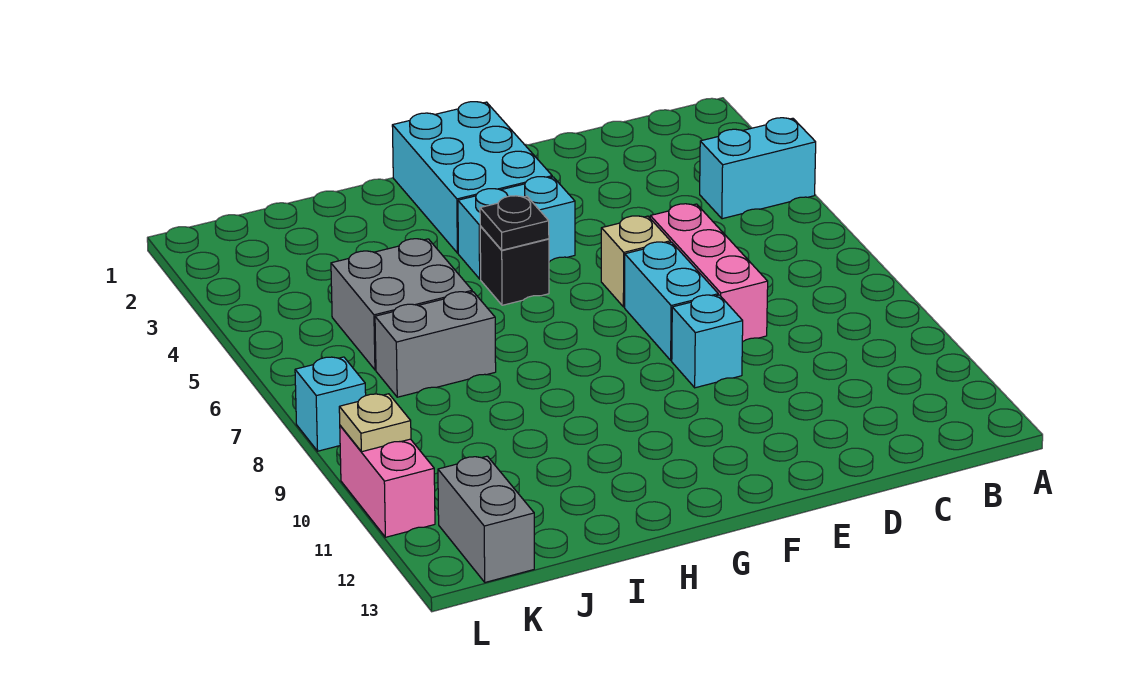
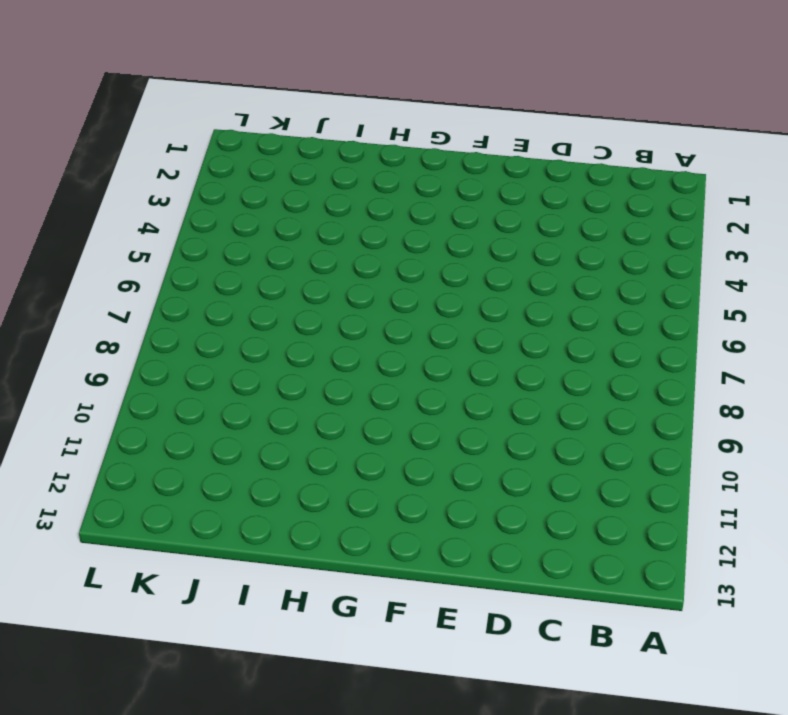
none -> cyan brick A4:B4 level 1
none -> pink brick D6:D8 level 1
none -> tan brick E6 level 1

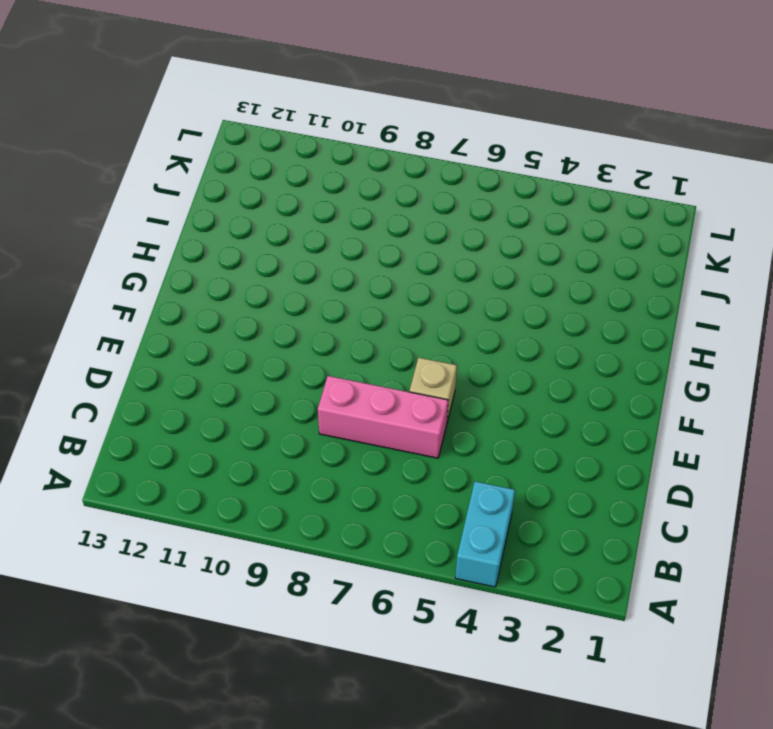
none -> cyan brick E7:E8 level 1
none -> cyan brick E9 level 1
none -> cyan brick F1:G3 level 1

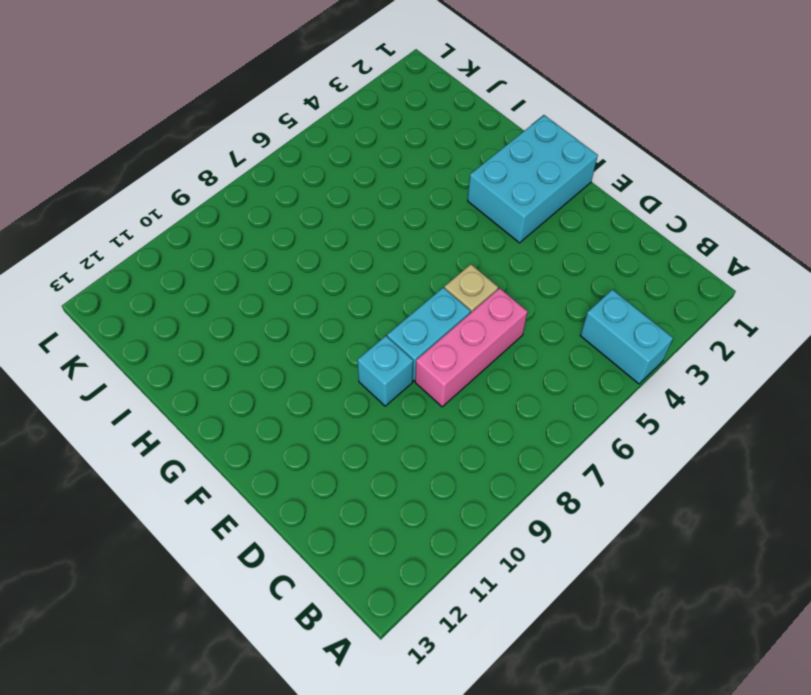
none -> cyan brick F4:G4 level 1
none -> black brick G5 level 1
none -> grey brick I5:J6 level 1

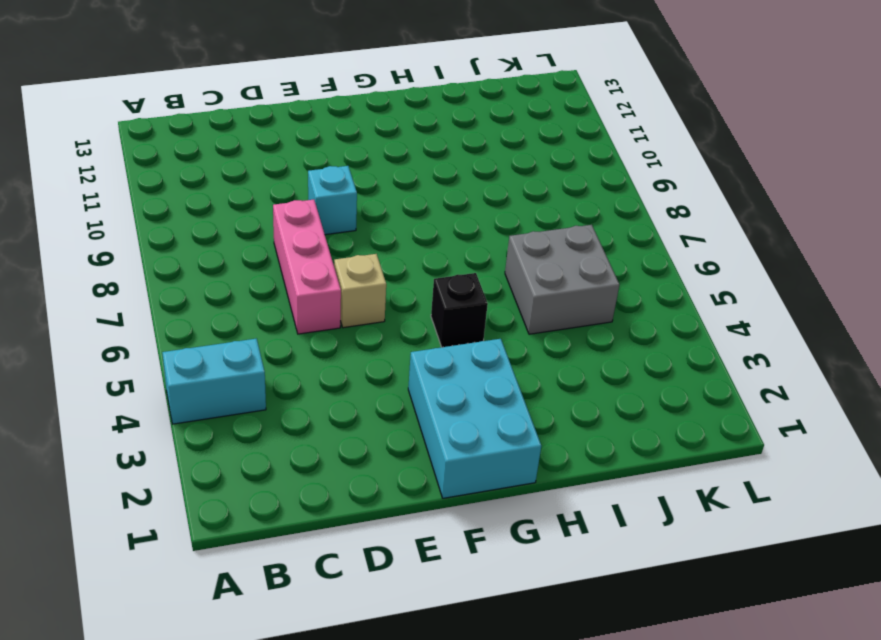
none -> cyan brick E7:E8 level 1
none -> cyan brick F4:G4 level 1
none -> grey brick I7:J7 level 1

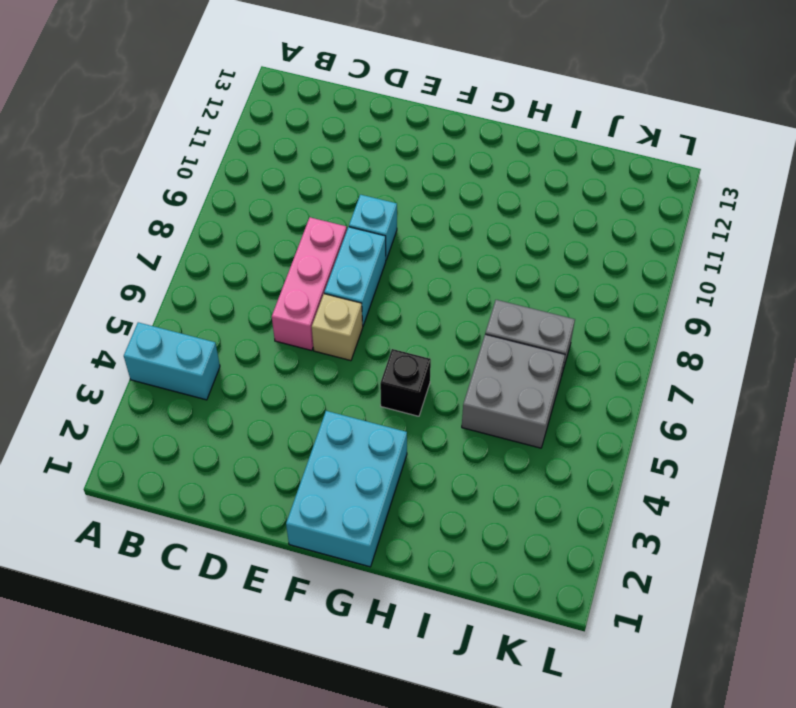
none -> cyan brick F4:G4 level 1
none -> grey brick K12:K13 level 1
none -> cyan brick L8 level 1

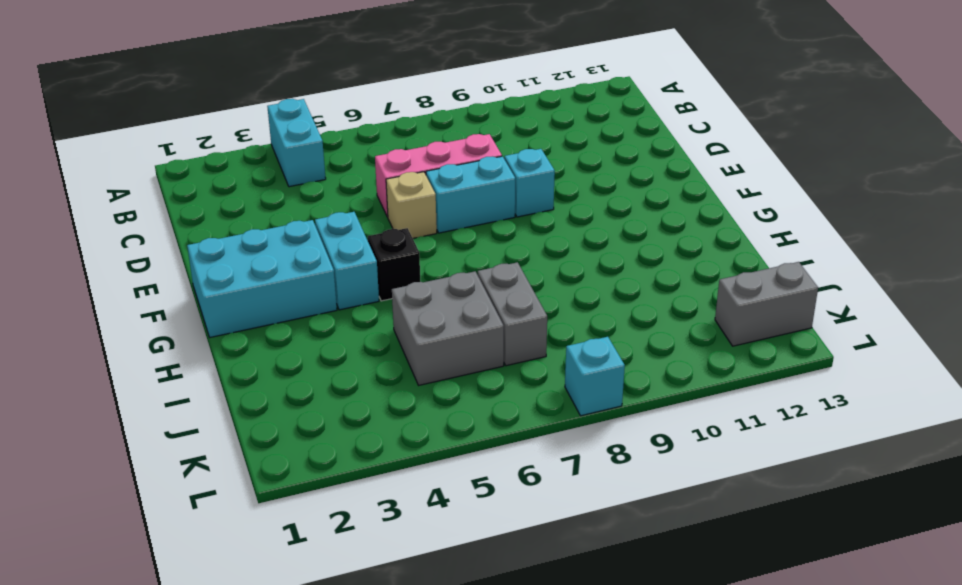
none -> pink brick L10:L11 level 1
none -> black plate G5 level 2
none -> tan plate L10 level 2

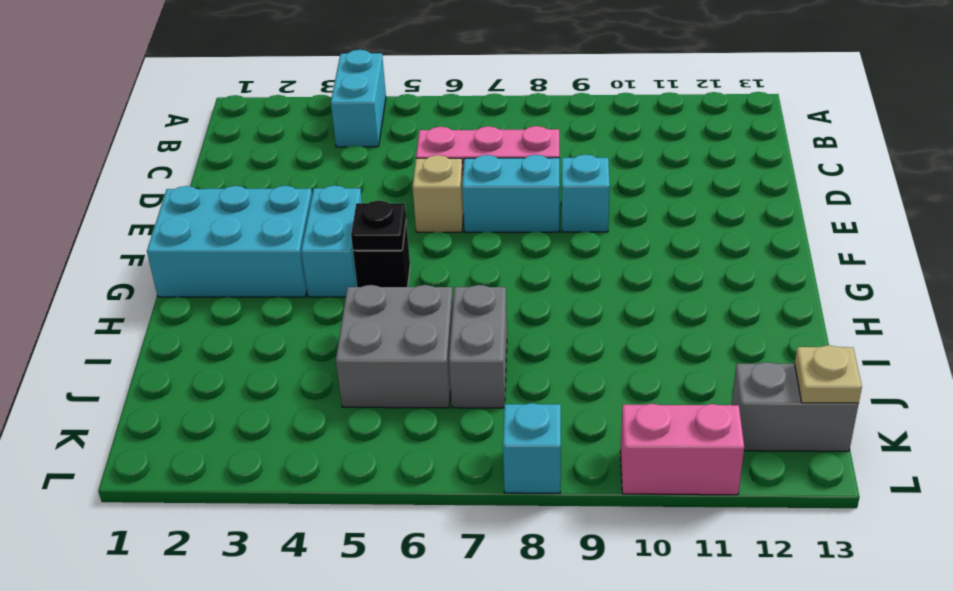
tan plate K13 level 2 -> tan plate L10 level 2

